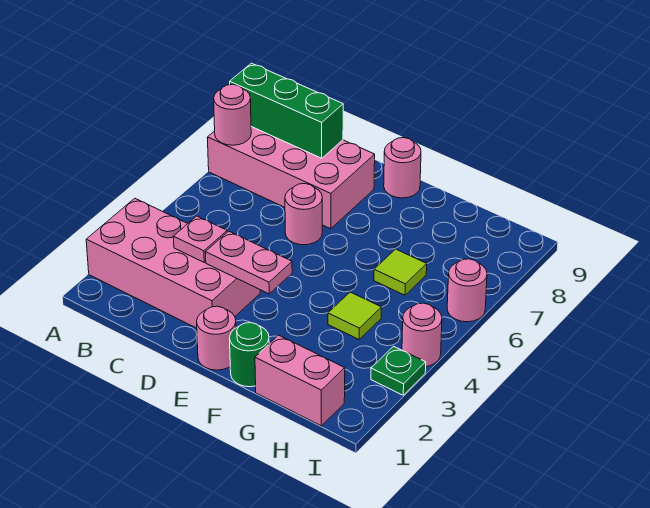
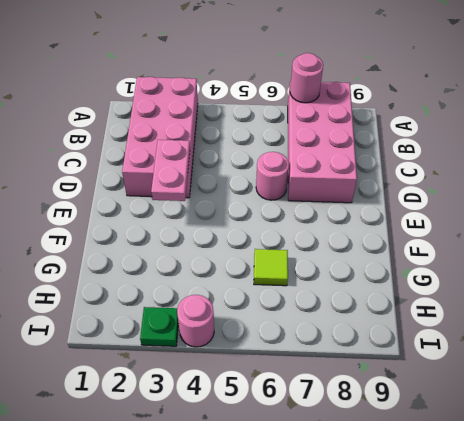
none -> pink round brick E1 level 1
none -> pink round brick E9 level 1
none -> green round brick F1 level 1

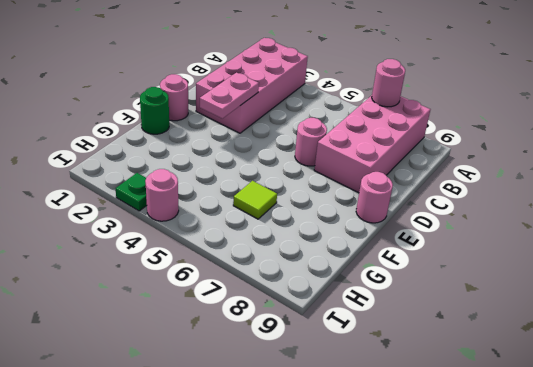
none -> pink brick G1:H1 level 1
none -> lime tile G4 level 1
none -> pink round brick I6 level 1

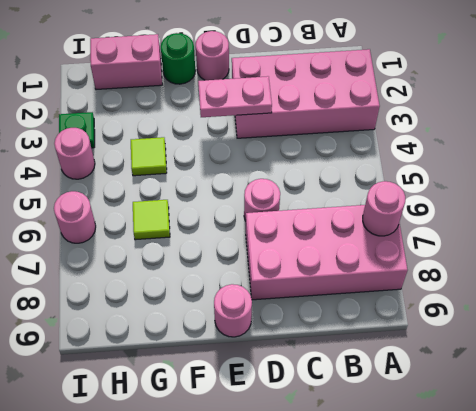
none -> green brick A8:C8 level 2
none -> pink plate C3 level 2

